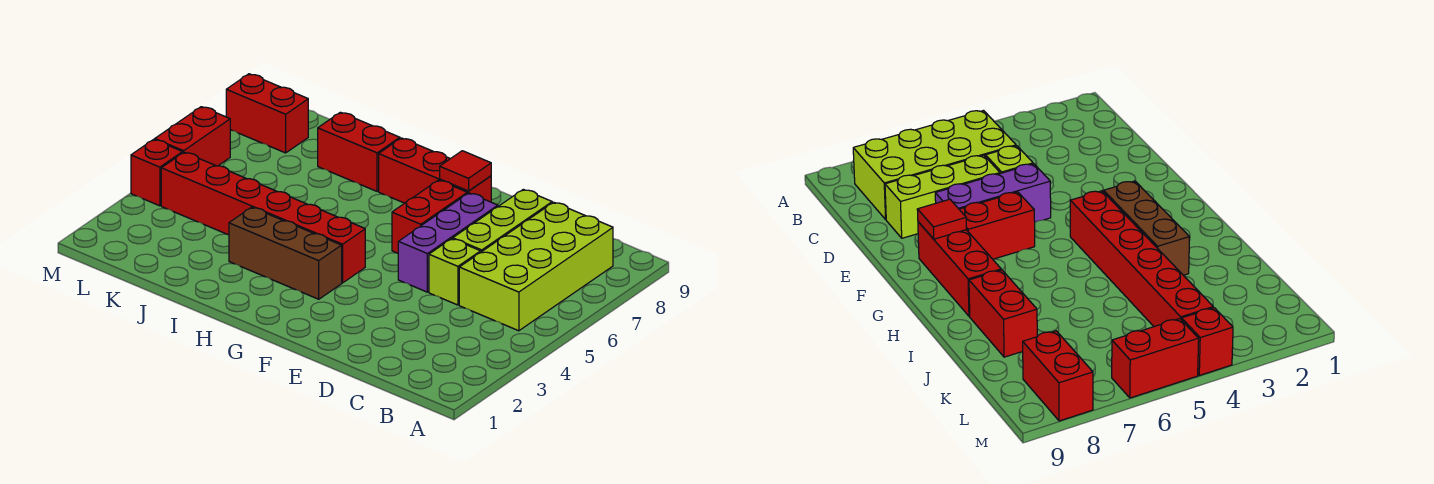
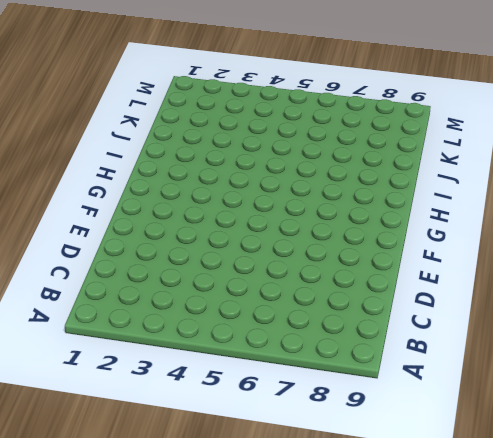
none -> lime brick B5:C8 level 1
none -> lime brick D5 level 1
none -> lime brick D6:D8 level 1

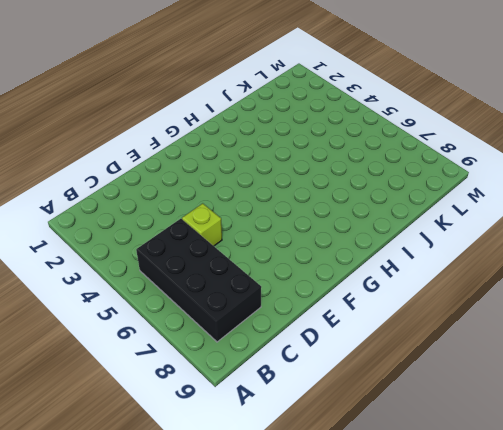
black brick B5:C8 level 1 -> lime brick B5:C8 level 1
none -> lime brick D6:D8 level 1
none -> purple brick E5:E7 level 1
none -> red brick F6:F7 level 1

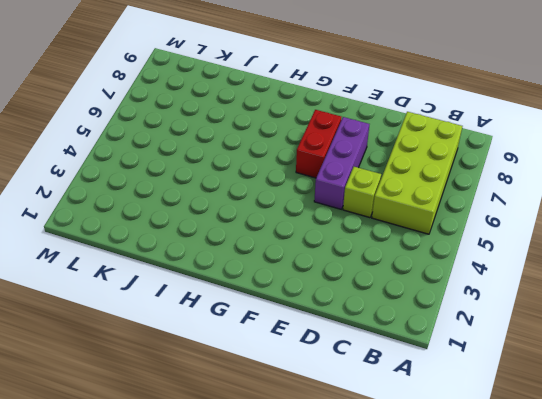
none -> lime brick D6:D8 level 1
none -> red brick F8:H8 level 1
none -> brown brick G3:I3 level 1

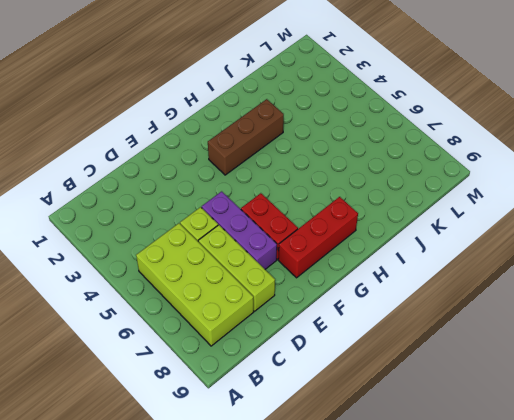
none -> red brick G4:L4 level 1
none -> red brick I8:J8 level 1
none -> red brick L8:M8 level 1

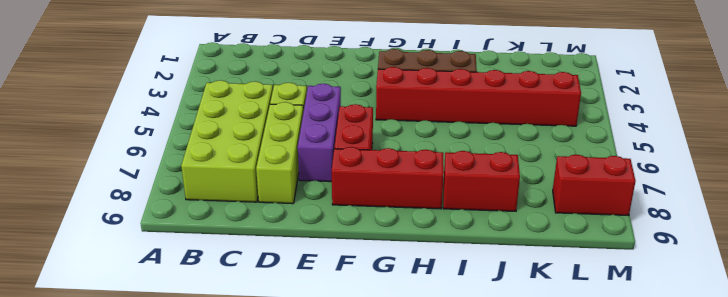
none -> red brick M4 level 1
none -> red brick M5:M6 level 1
none -> red tile F8 level 2

